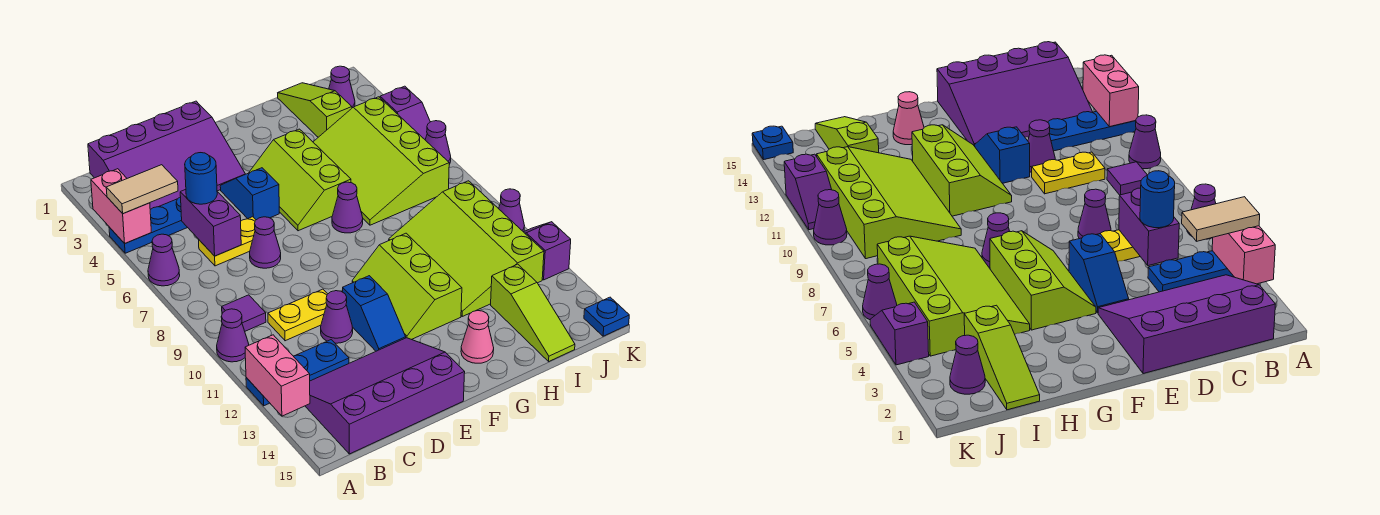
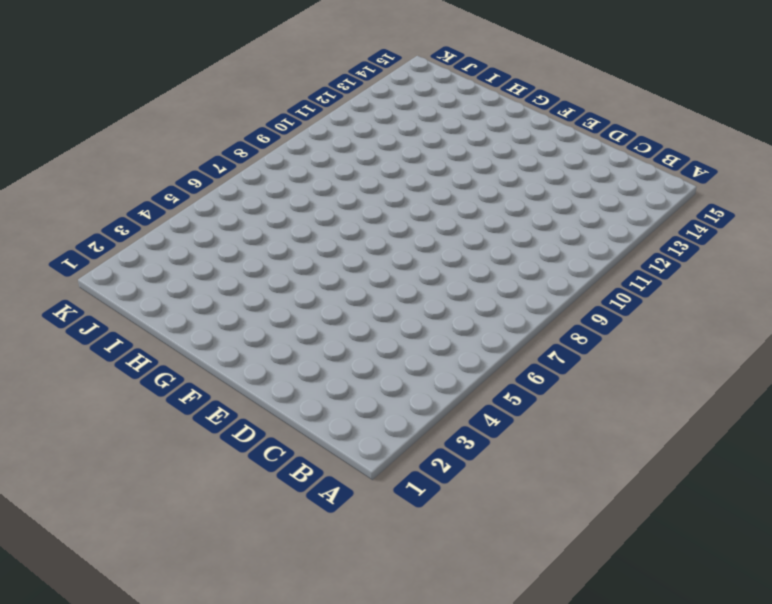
none -> blue plate A4:C4 level 1
none -> purple cone A6 level 1
none -> purple cone A10 level 1
none -> blue plate A12:C12 level 1

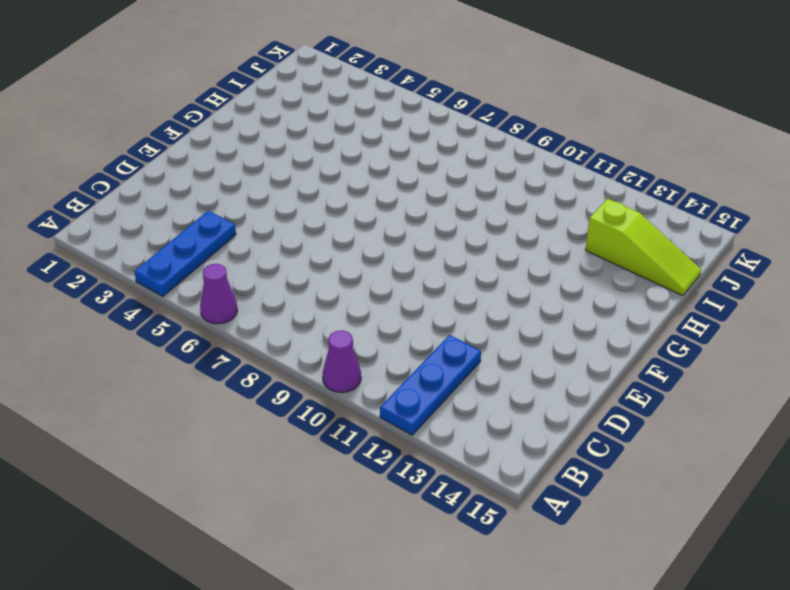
none -> purple slope B1:E3 level 1 top 1
none -> purple tile B9 level 1
none -> purple slope B13:E15 level 1 top 15
none -> yellow plate C6:D6 level 1

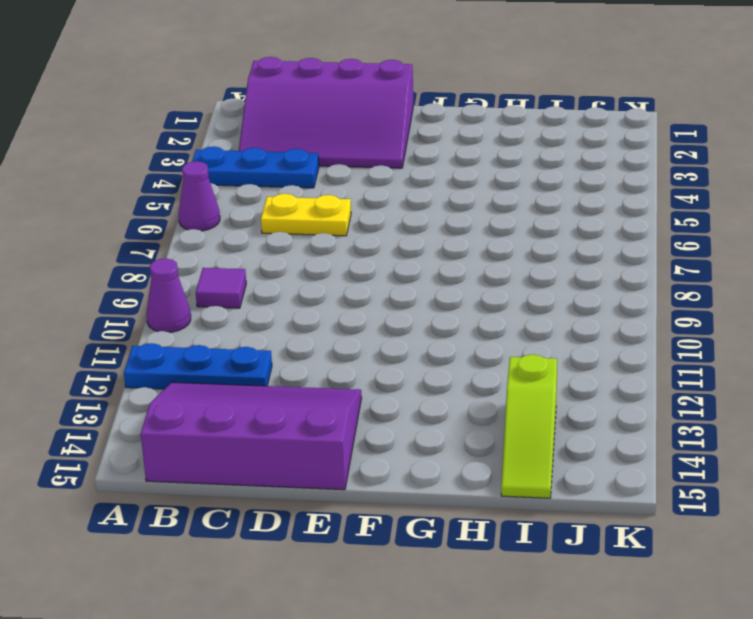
none -> yellow plate C10:D10 level 1
none -> purple cone D7 level 1
none -> purple cone D11 level 1
none -> blue slope E4:E5 level 1 top 5

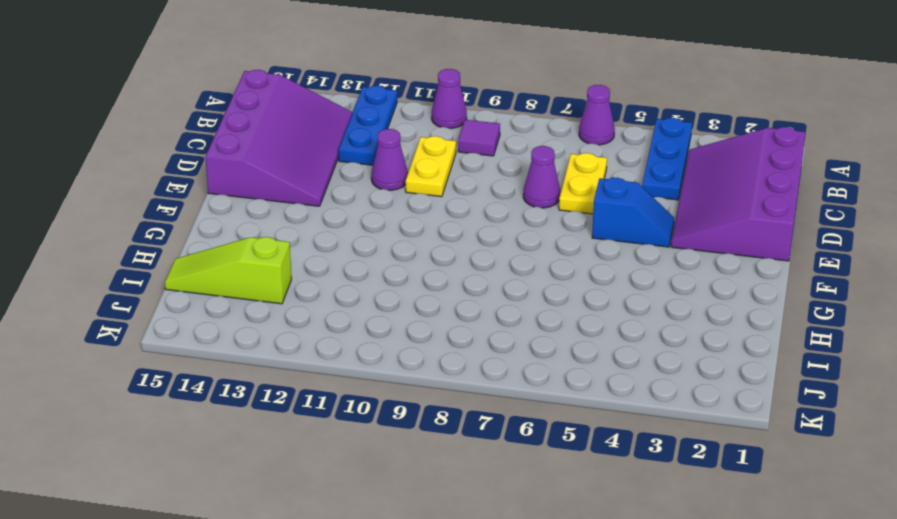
none -> blue slope E11:E12 level 1 top 11
none -> lime slope F4:G6 level 1 top G
none -> lime slope F10:G12 level 1 top G
none -> purple cone G7 level 1

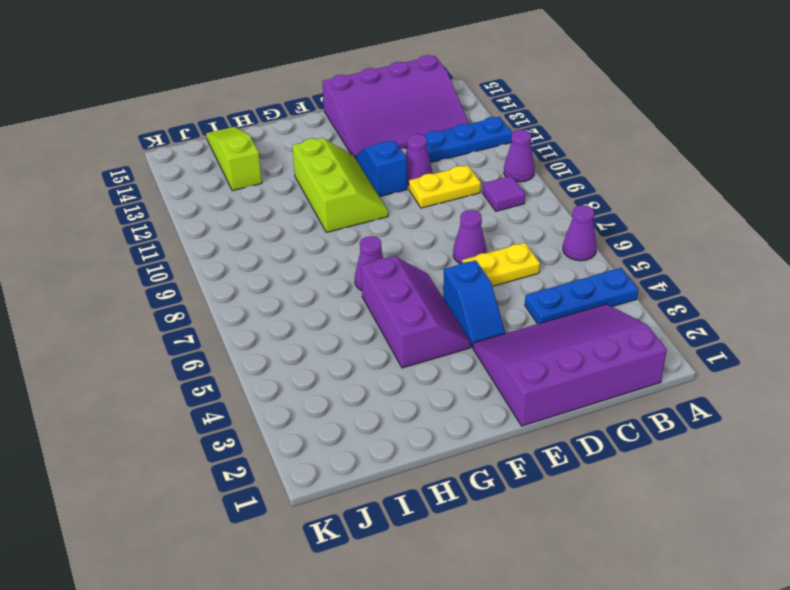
purple slope F4:G6 level 1 top G -> lime slope F4:G6 level 1 top G
none -> pink cone G14 level 1
none -> lime slope H4:J7 level 1 top J
none -> lime slope H9:J12 level 1 top J
none -> lime slope I1:I3 level 1 top 3

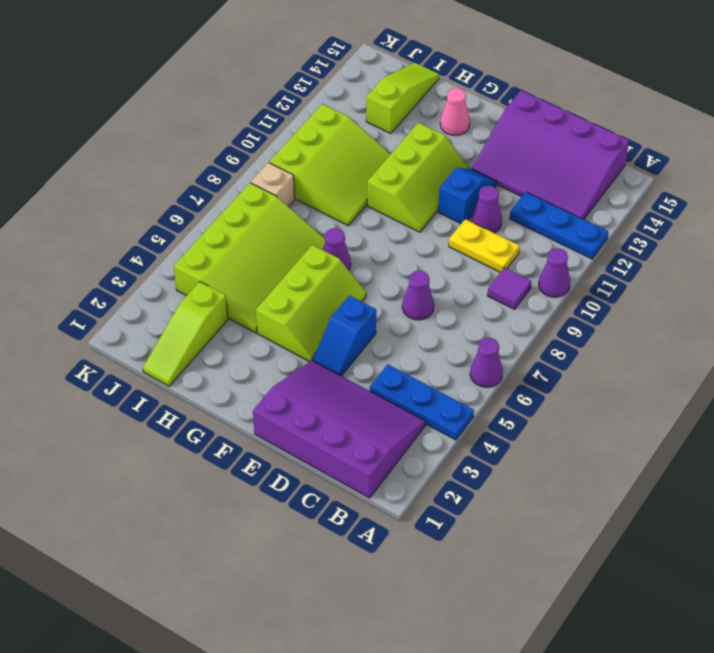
lime slope H9:J11 level 1 top J -> lime slope H9:J12 level 1 top J
tan brick J8 level 1 -> none
none -> yellow plate C6:D6 level 1
none -> purple cone J2 level 1
none -> purple slope K4:K5 level 1 top 4
none -> purple cone K6 level 1

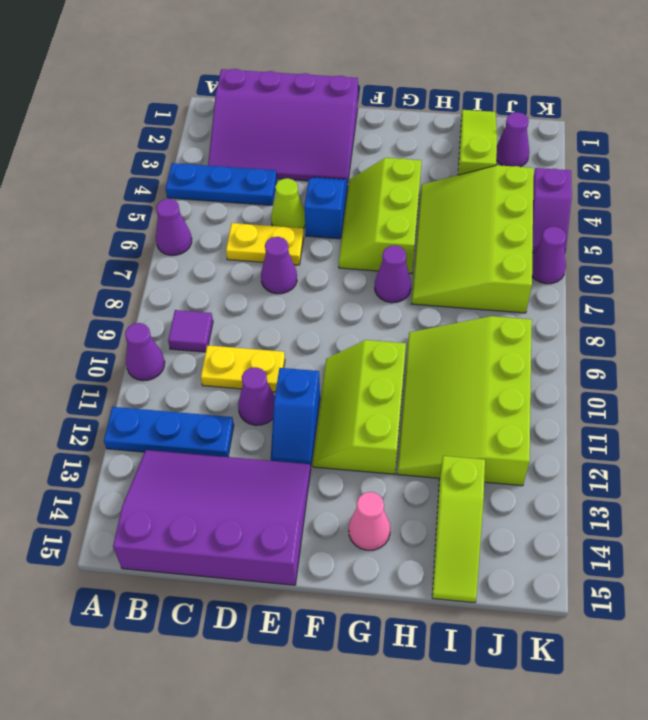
lime cone D5 level 1 -> none
none -> purple cone K10 level 1
none -> purple slope K11:K12 level 1 top 12
none -> blue plate K15 level 1
none -> pink brick A3:A4 level 2

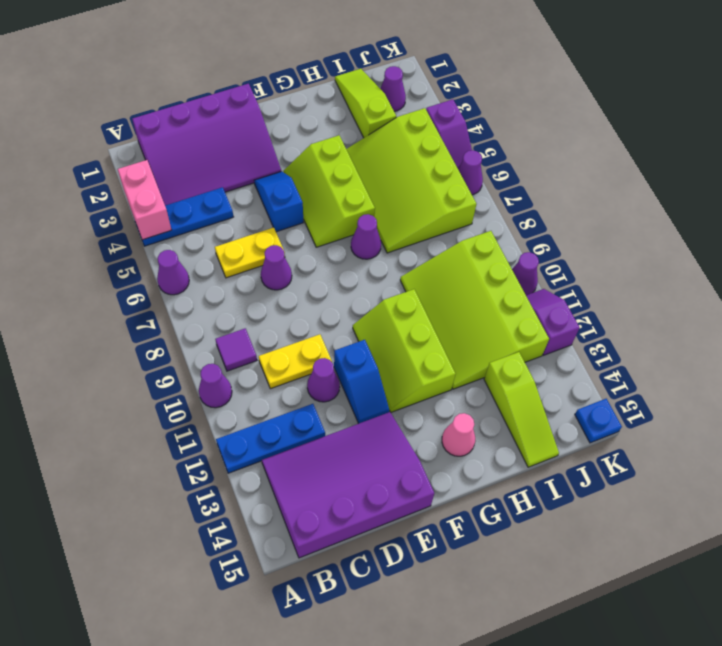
none -> pink brick A12:A13 level 2
none -> purple brick C5:C6 level 2
none -> tan tile A4:B4 level 3
none -> blue round brick C5 level 3

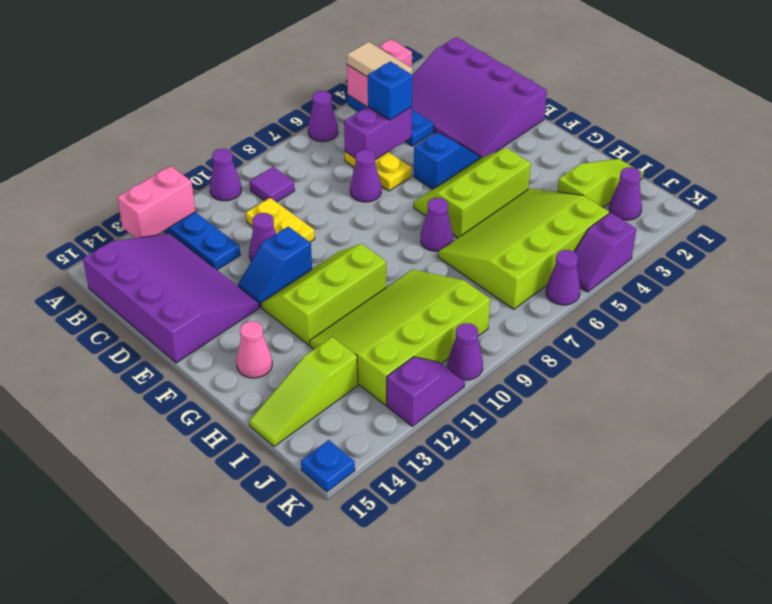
blue brick C5 level 3 -> blue round brick C5 level 3

